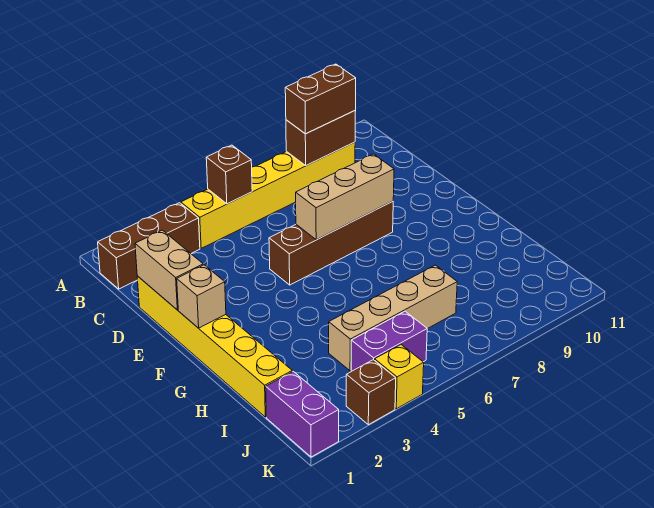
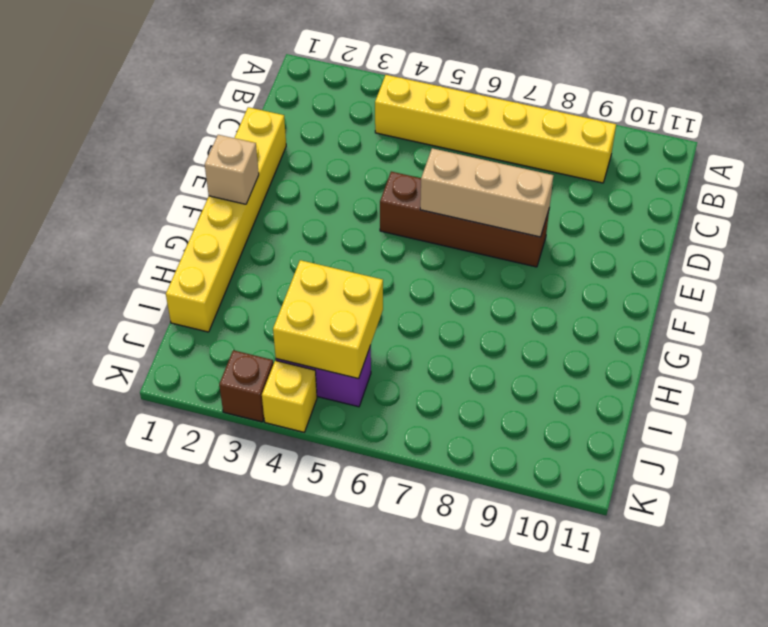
yellow brick I4:J5 level 2 -> none
none -> brown brick B1:B3 level 1
none -> tan brick I4:I7 level 1
none -> purple brick J1:K1 level 1

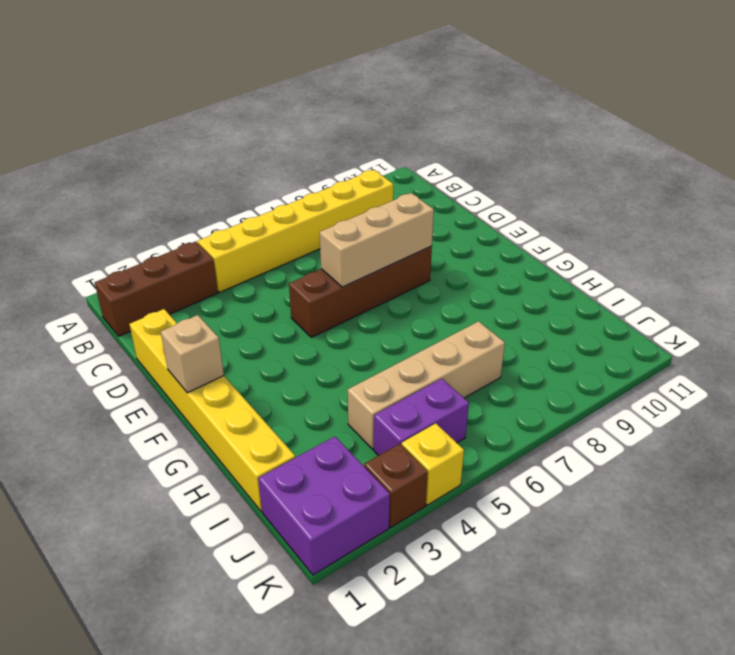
purple brick J1:K2 level 1 -> purple brick J1:K1 level 1
none -> brown brick B5 level 2
none -> brown brick B8:B9 level 2
none -> tan brick D1:E1 level 2

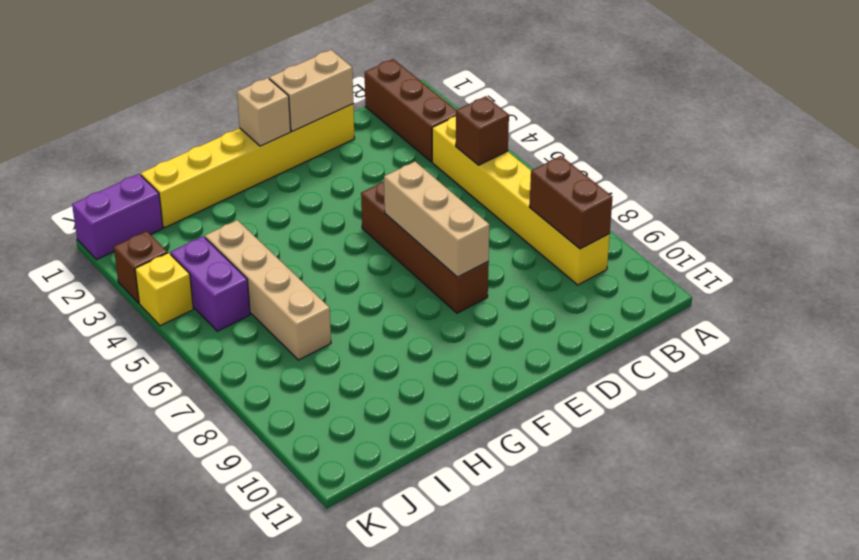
none -> brown brick B8:B9 level 3

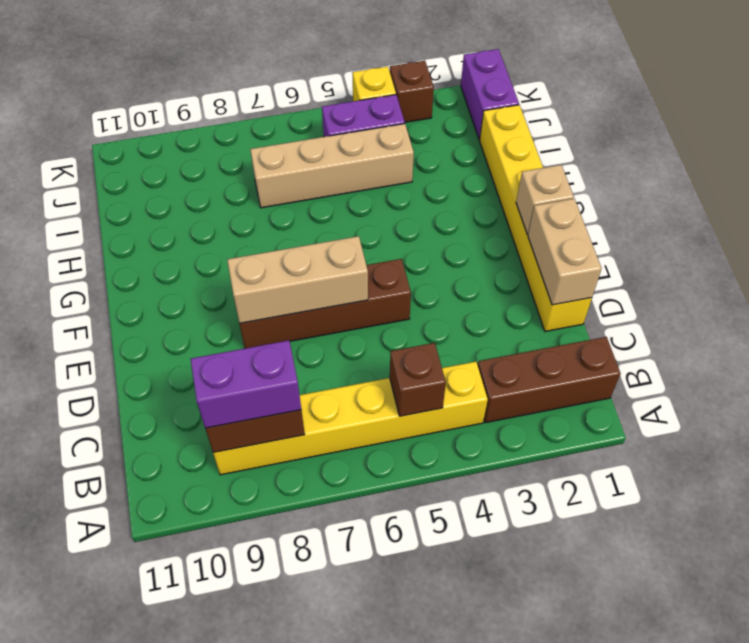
purple brick B8:B9 level 3 -> brown brick B8:B9 level 3

